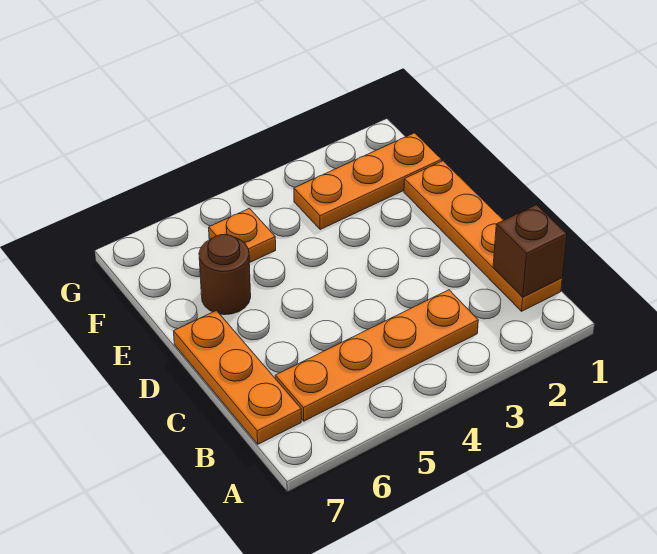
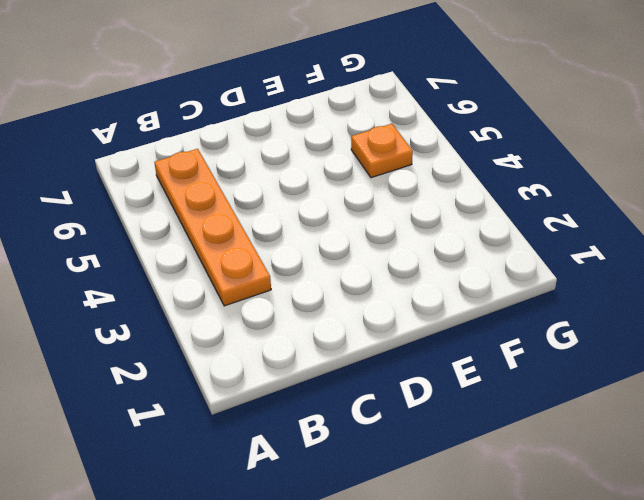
none -> orange plate B1:E1 level 1
none -> orange plate B7:D7 level 1

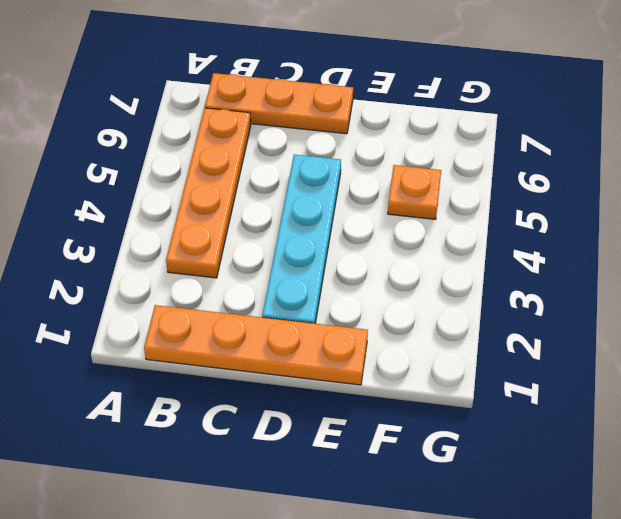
cyan plate D2:D5 level 1 -> none
none -> brown round brick E6 level 1
none -> orange plate F1:F3 level 1

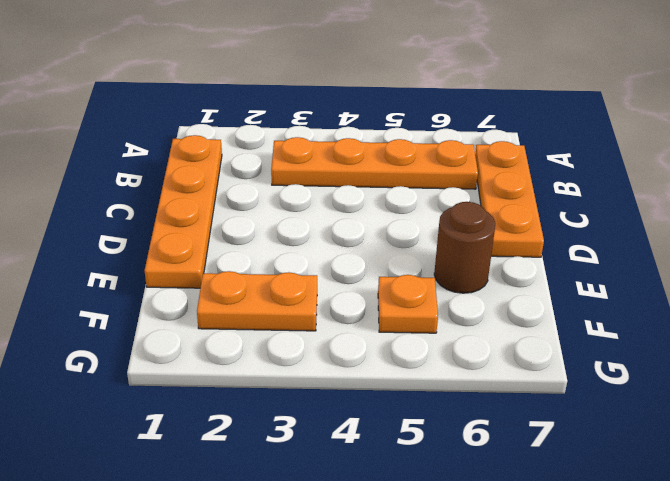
orange plate F2:F3 level 1 -> orange plate F1:F3 level 1
none -> brown brick B1 level 2

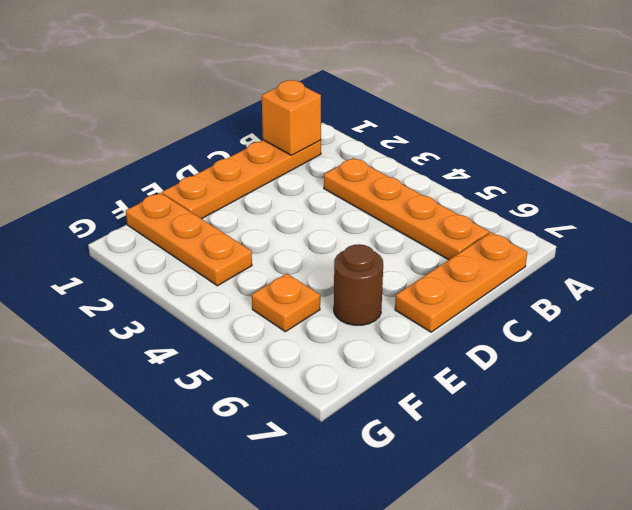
orange brick B1 level 2 -> brown brick B1 level 2

